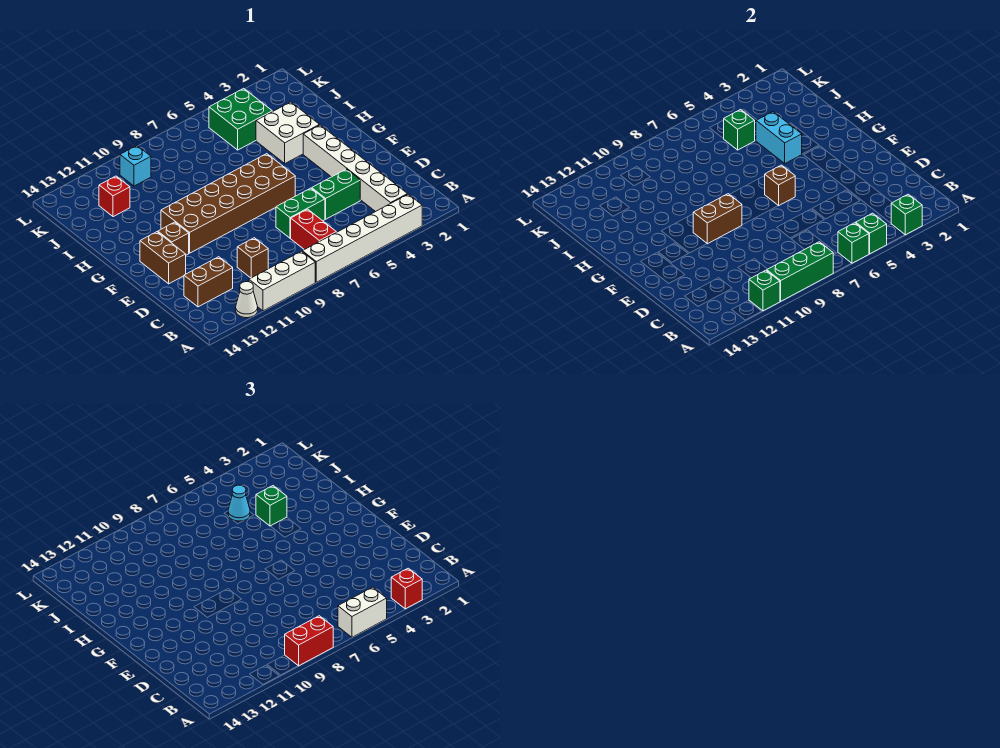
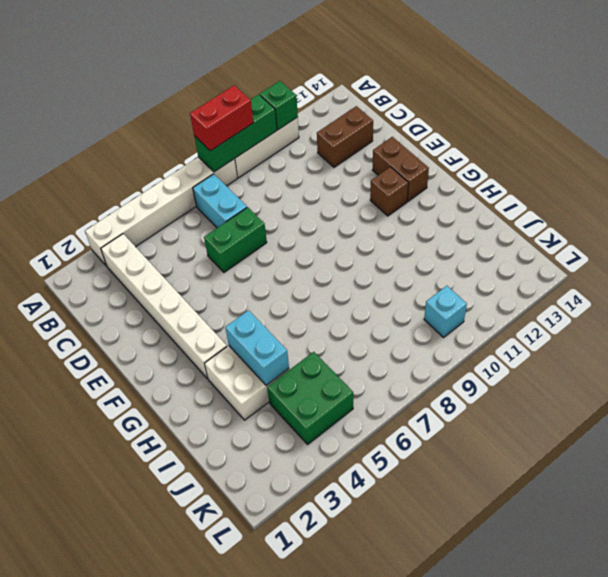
cyan brick B7:C7 level 1 -> red brick B7:C7 level 1
none -> white cone A12 level 1
none -> brown brick C10 level 1
none -> green brick D4:D5 level 1
none -> brown brick F6:G11 level 1

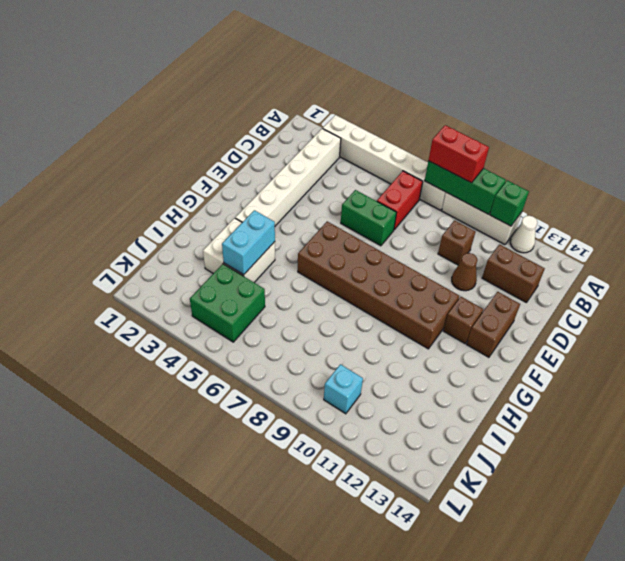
brown cone D11 level 1 -> none
none -> green brick D4:D5 level 1
none -> red brick J12 level 1
none -> green brick A3 level 2
none -> green brick A5 level 2

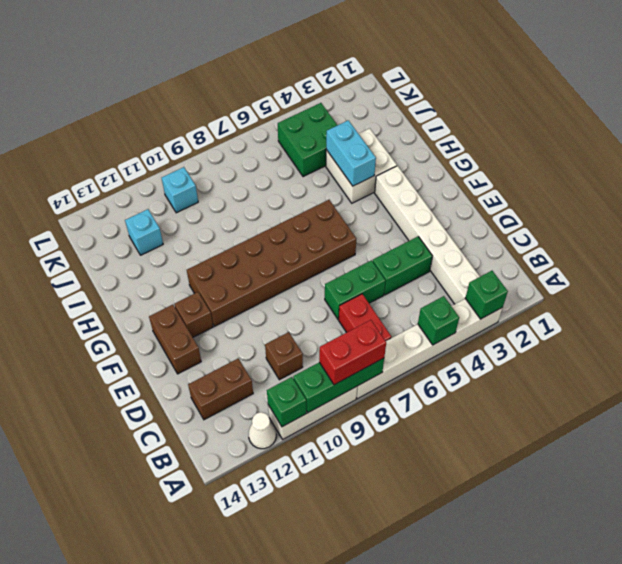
cyan brick J12 level 1 -> red brick J12 level 1
none -> green brick A6 level 2
none -> brown brick F6 level 2
none -> brown brick F9:F10 level 2
none -> green brick J5 level 2

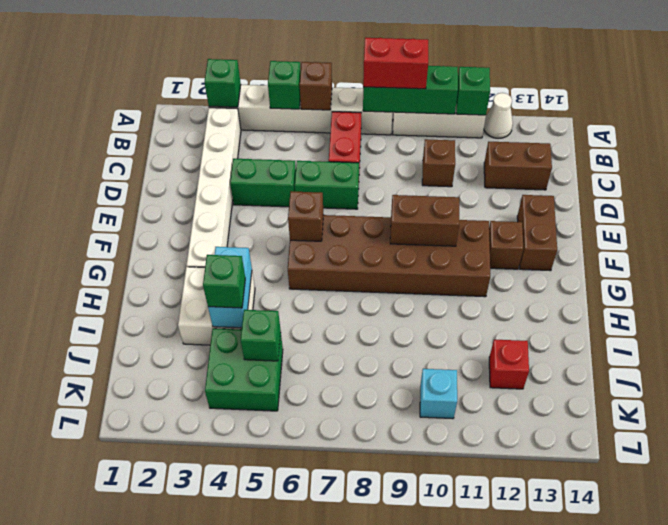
brown brick A6 level 2 -> green brick A6 level 2
none -> red brick A3 level 3
none -> white brick A5:A6 level 3
none -> cyan cone J5 level 3

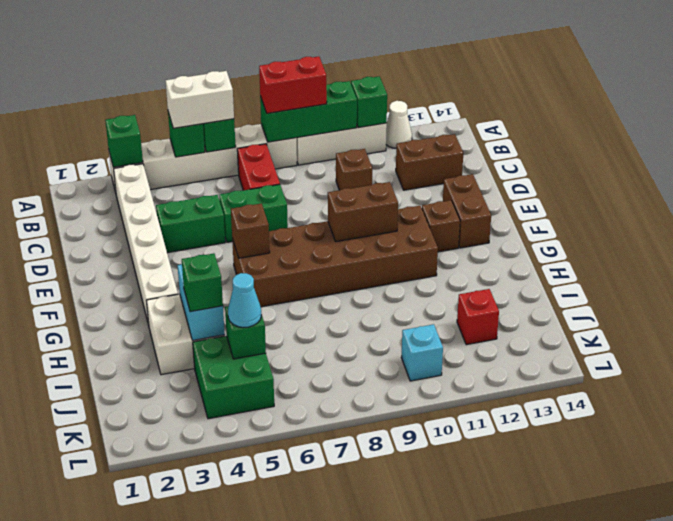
none -> red brick A3 level 3

